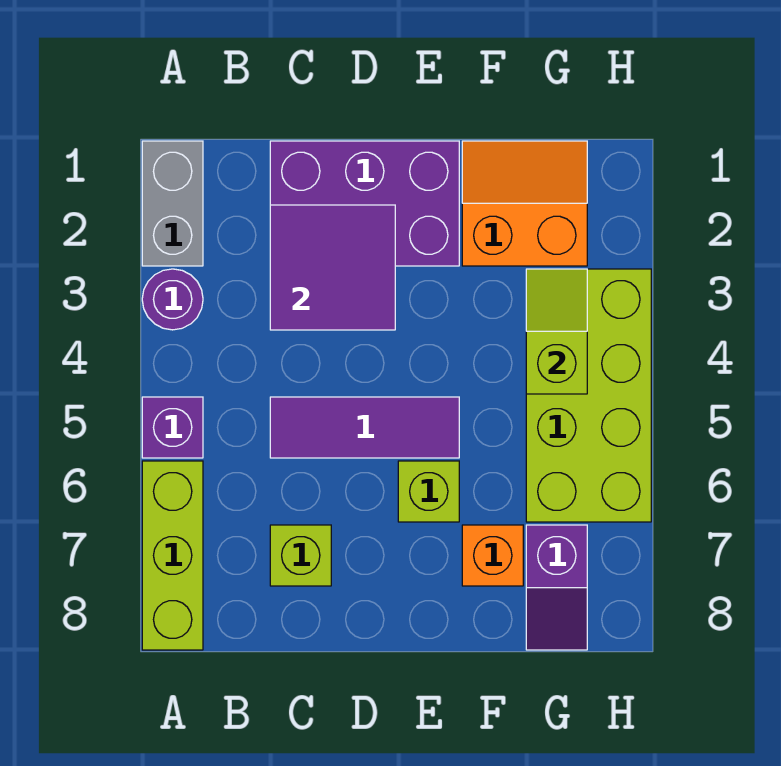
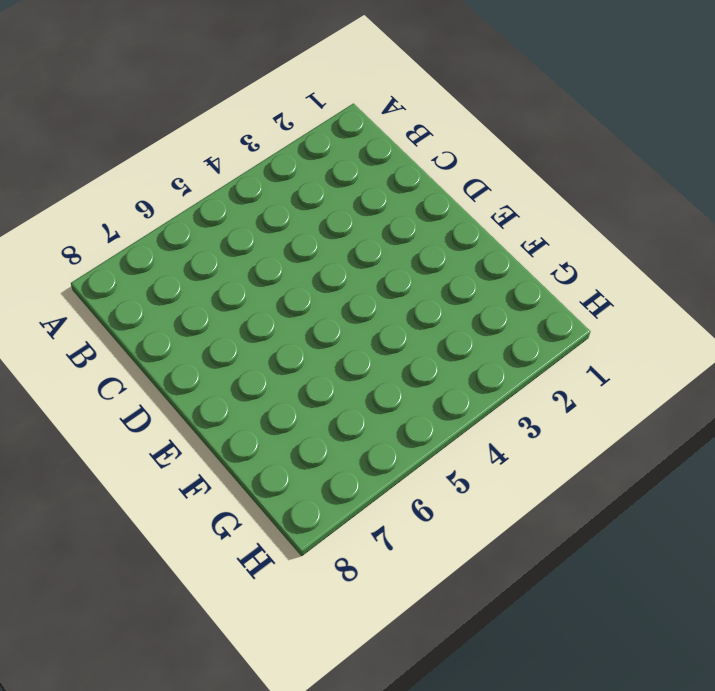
none -> grey brick A1:A2 level 1
none -> purple round brick A3 level 1
none -> purple brick A5 level 1

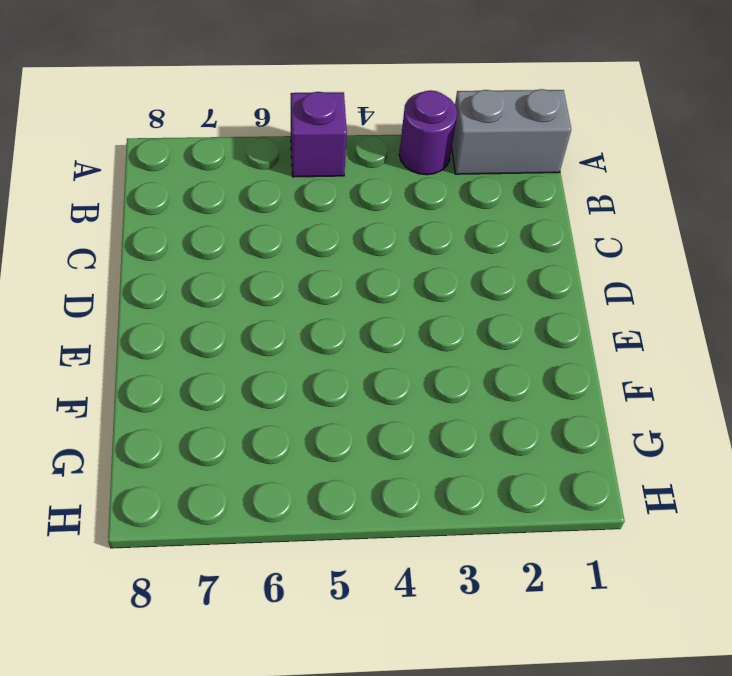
none -> lime brick A6:A8 level 1
none -> purple brick C1:E2 level 1
none -> purple tile C5:E5 level 1

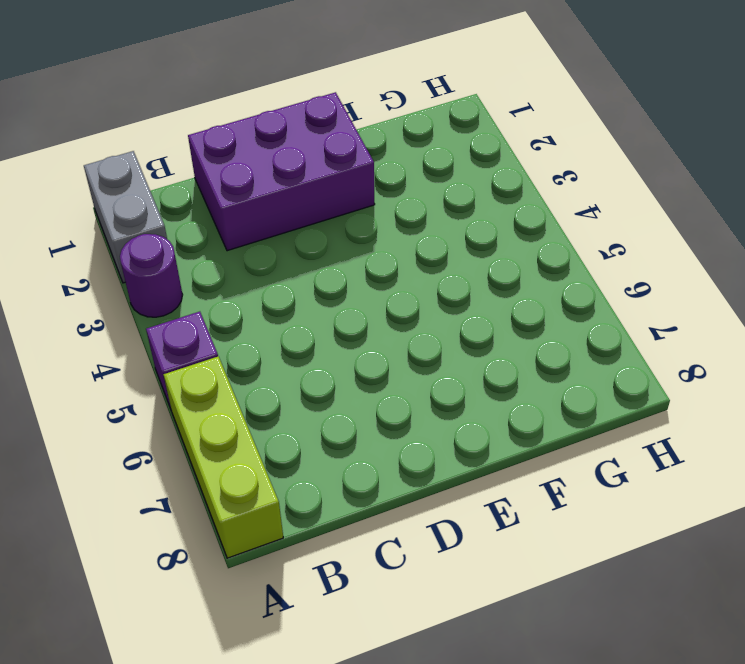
none -> purple tile C5:E5 level 1
none -> lime brick C7 level 1
none -> lime brick E6 level 1

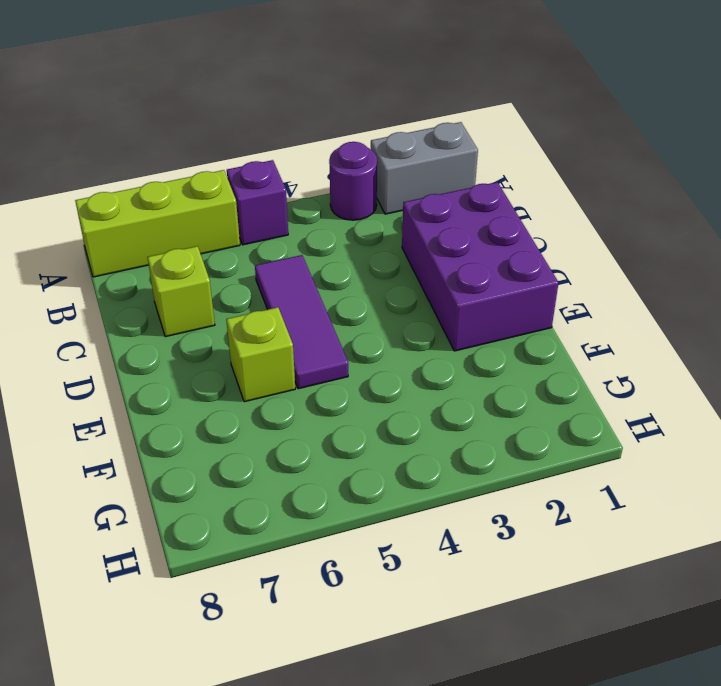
none -> orange slope F1:G2 level 1 top 2
none -> orange brick F7 level 1
none -> lime brick G3:H6 level 1

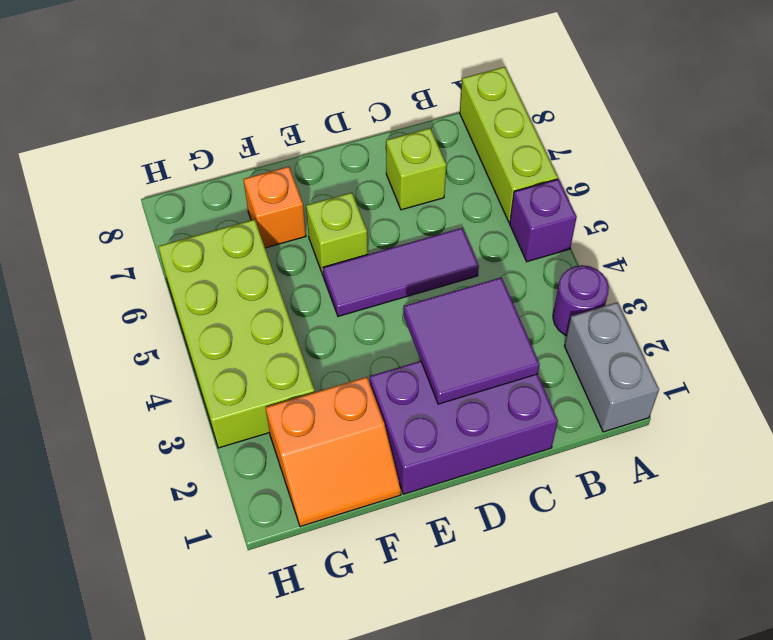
none -> purple slope G7:G8 level 1 top 7
none -> lime slope G3:G4 level 2 top 4

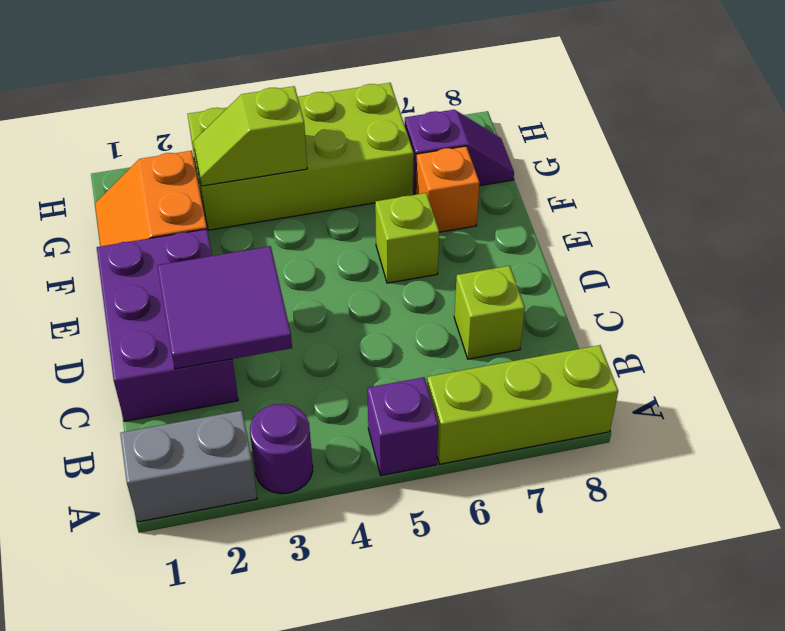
none -> purple tile C5:E5 level 1

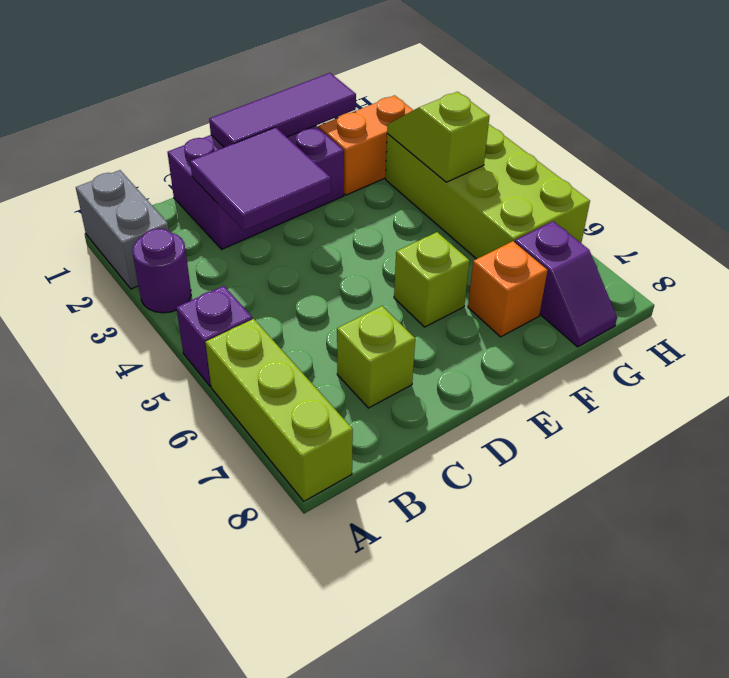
purple tile D1:F1 level 2 -> purple tile C5:E5 level 1

